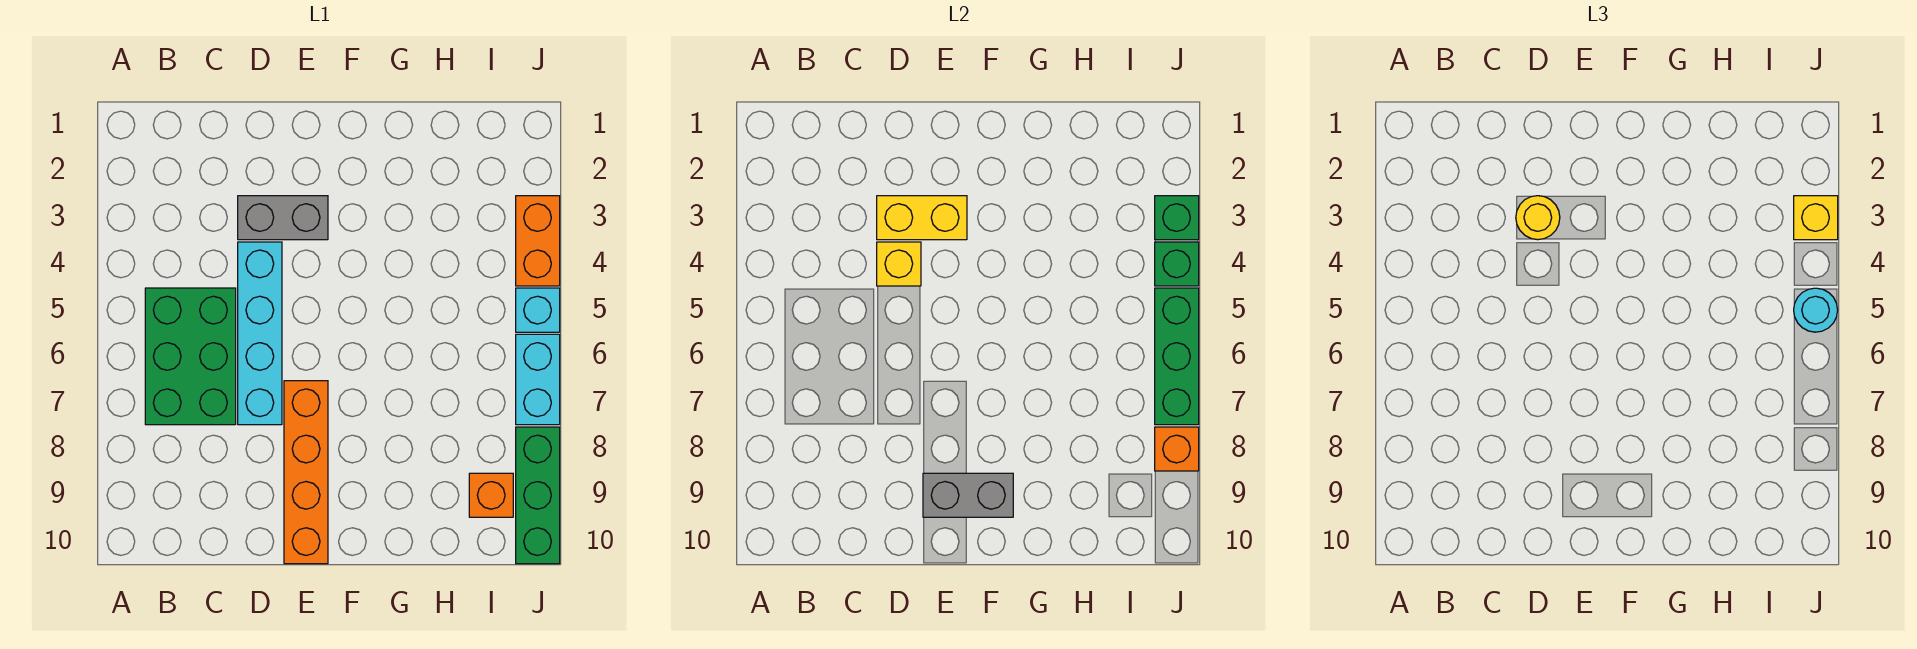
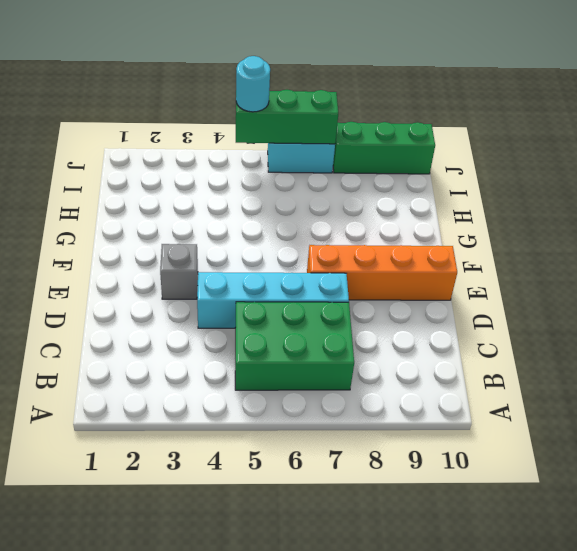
grey brick E3 level 1 -> grey brick D3:E3 level 1
none -> orange brick I9 level 1
none -> orange brick J3:J4 level 1
none -> cyan brick J5 level 1

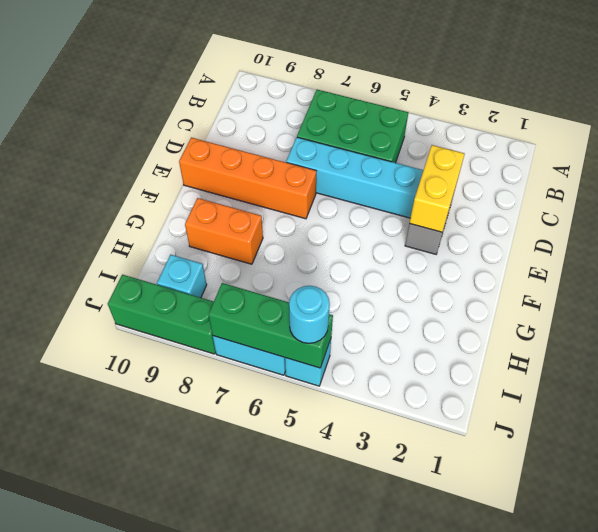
orange brick G8:G9 level 1 -> orange brick J3:J4 level 1
cyan brick I9 level 1 -> orange brick I9 level 1
none -> yellow brick D4 level 2
none -> grey brick E9:F9 level 2
none -> green brick J3 level 2

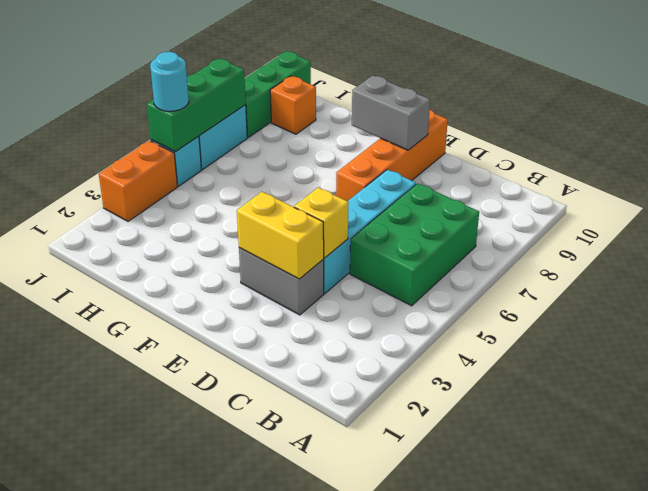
none -> green brick J3 level 2
none -> green brick J4 level 2
none -> orange brick J8 level 2

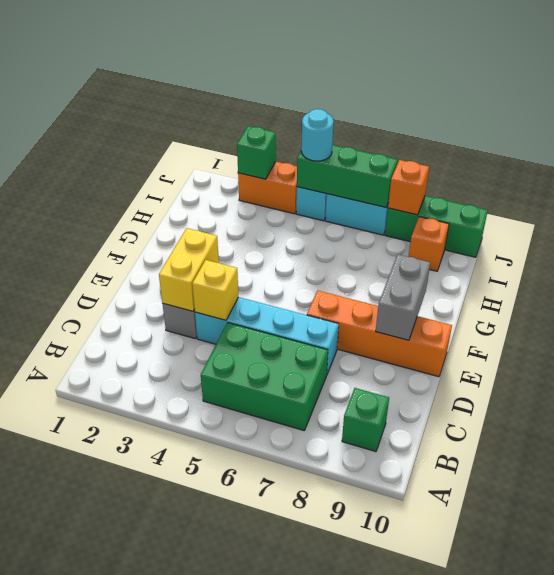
green brick B9 level 1 -> green brick J4 level 2
none -> yellow round brick D3 level 3
none -> yellow brick J3 level 3

